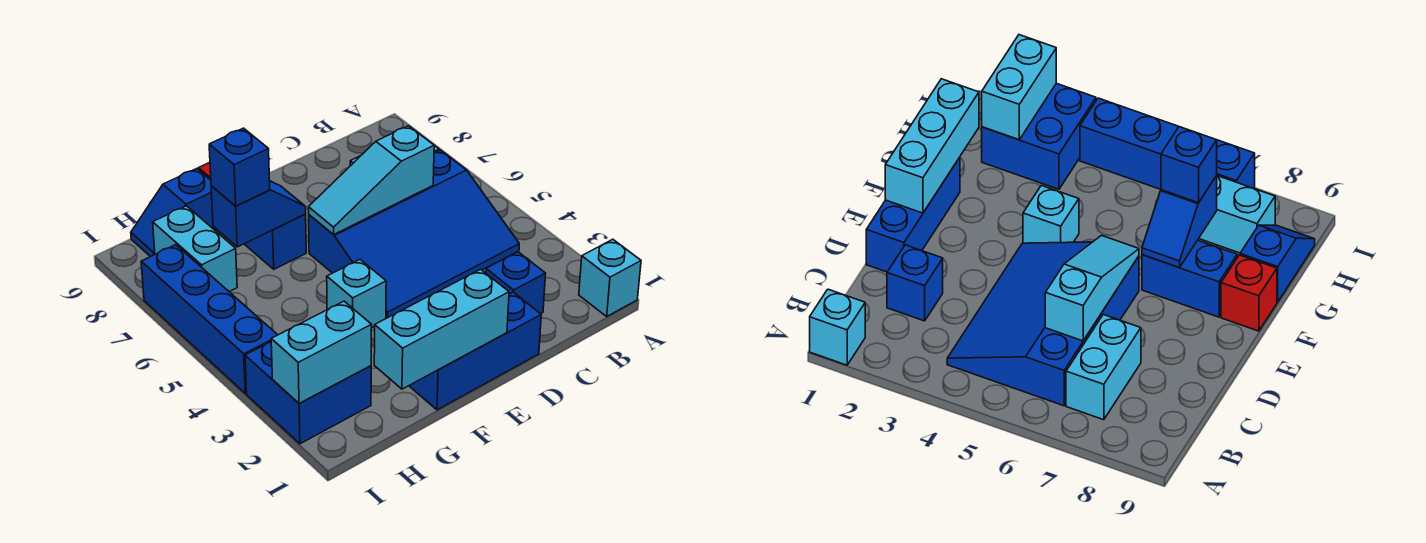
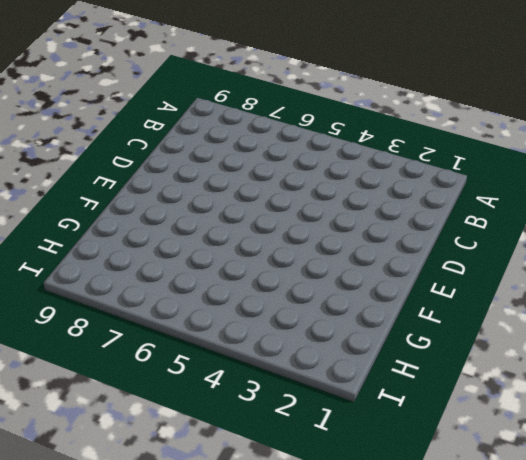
none -> cyan brick A1 level 1
none -> blue slope B4:E6 level 1 top 6
none -> cyan brick B7:C7 level 1

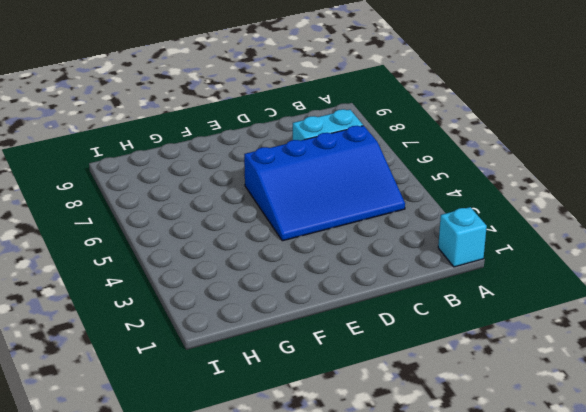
none -> blue brick C2 level 1
none -> blue brick D1:F1 level 1
none -> cyan brick F4 level 1

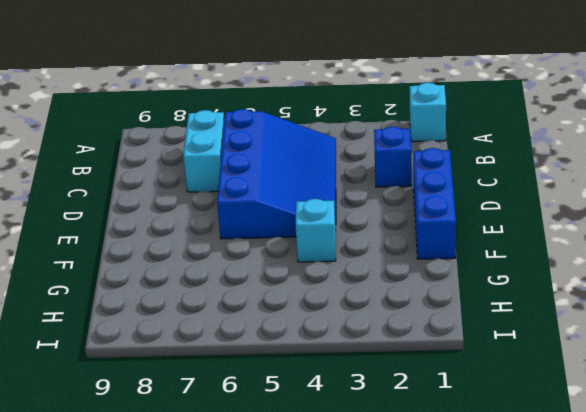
none -> blue brick F7:F8 level 1
none -> red brick F9 level 1
none -> blue slope G9:H9 level 1 top G

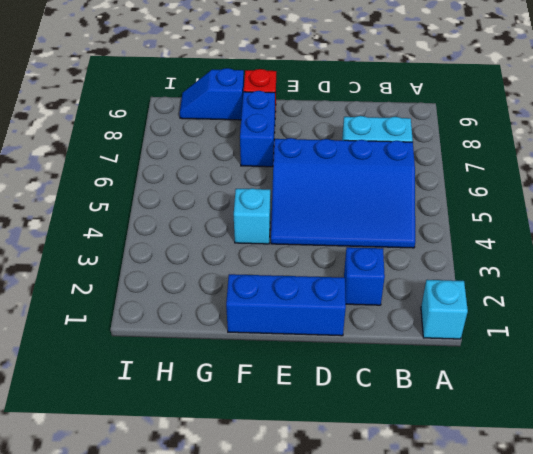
none -> blue brick H2:I3 level 1
none -> cyan brick H7:H8 level 1
none -> blue brick I4:I7 level 1

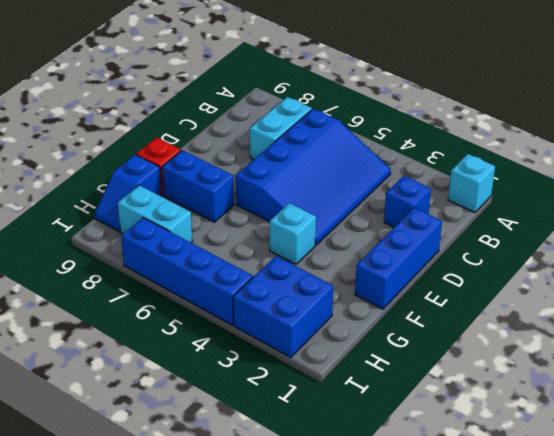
none -> cyan slope C6:E6 level 2 top C
none -> cyan brick E1:G1 level 2
none -> blue slope F7:G7 level 2 top G

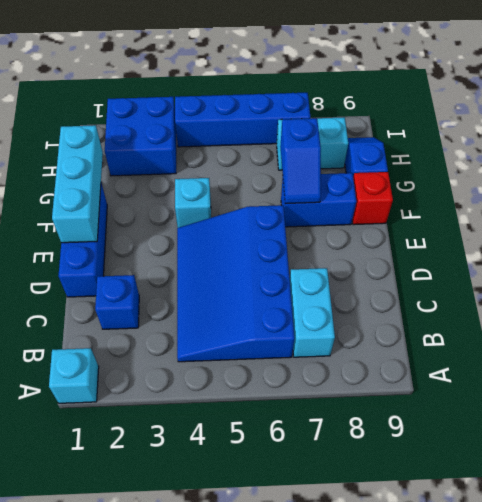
none -> cyan slope C6:E6 level 2 top C
none -> cyan brick H2:I2 level 2
none -> blue brick G7 level 3

